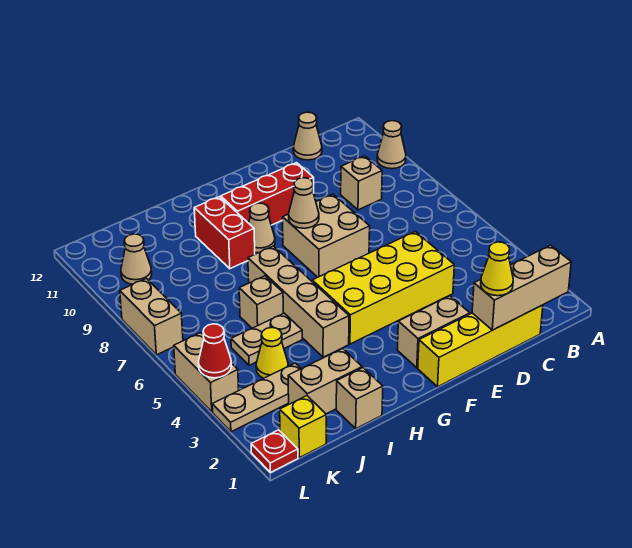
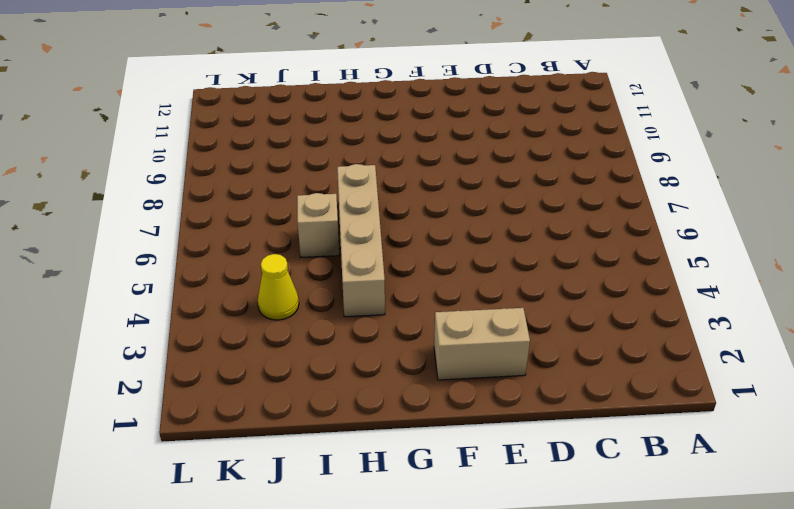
none -> tan cone A10 level 1
none -> yellow brick C1:F1 level 1
none -> tan brick C9 level 1

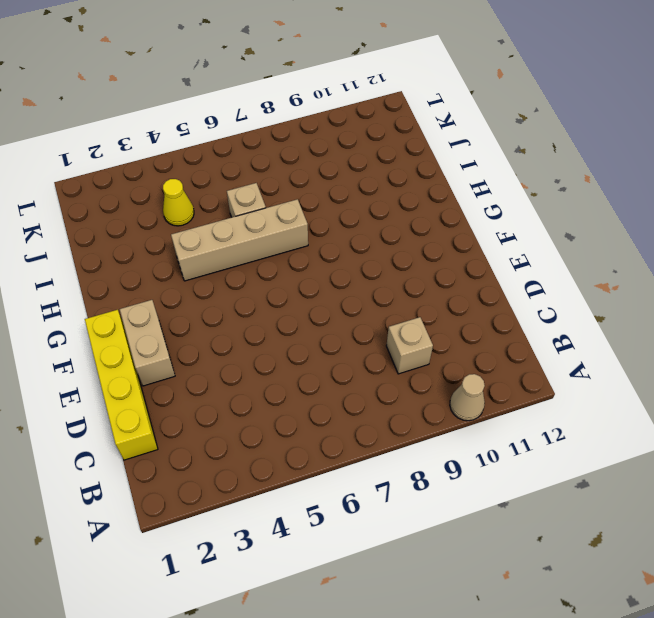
none -> tan cone C12 level 1
none -> yellow brick D4:G5 level 1
none -> tan brick E7:F8 level 1

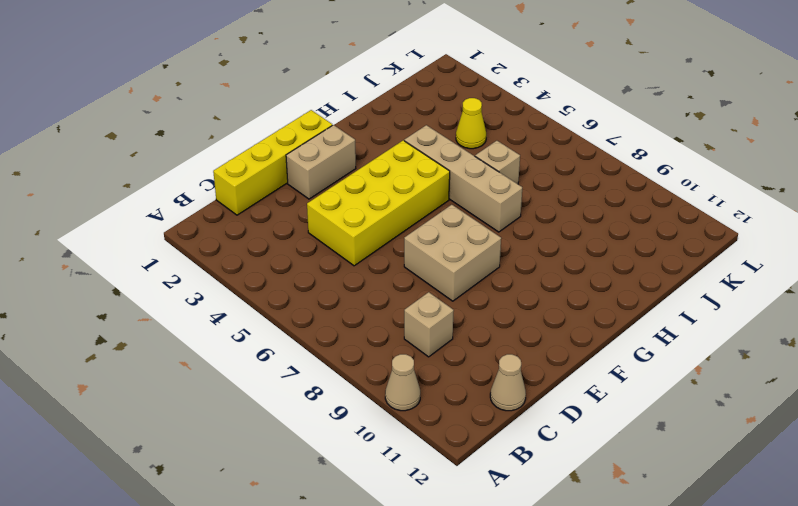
none -> red brick E10:G10 level 1
none -> tan cone G9 level 1
none -> red brick H9:H10 level 1

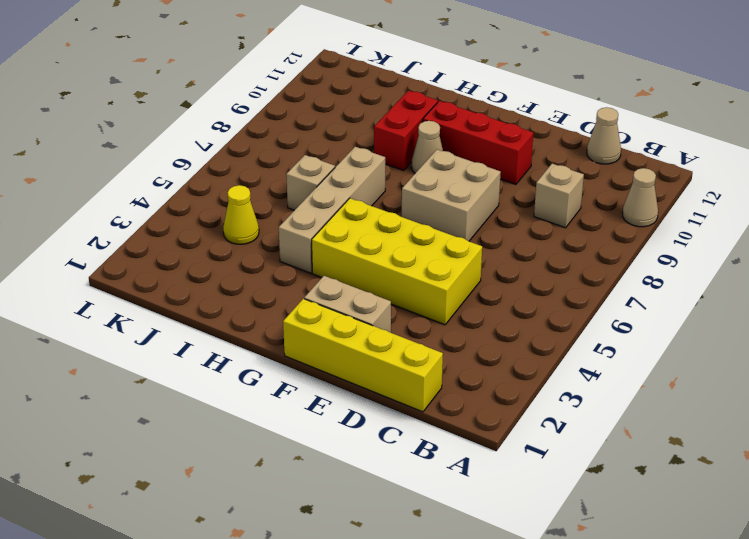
none -> tan brick I1 level 1
none -> tan brick I2:J2 level 1
none -> tan plate I5:J5 level 1

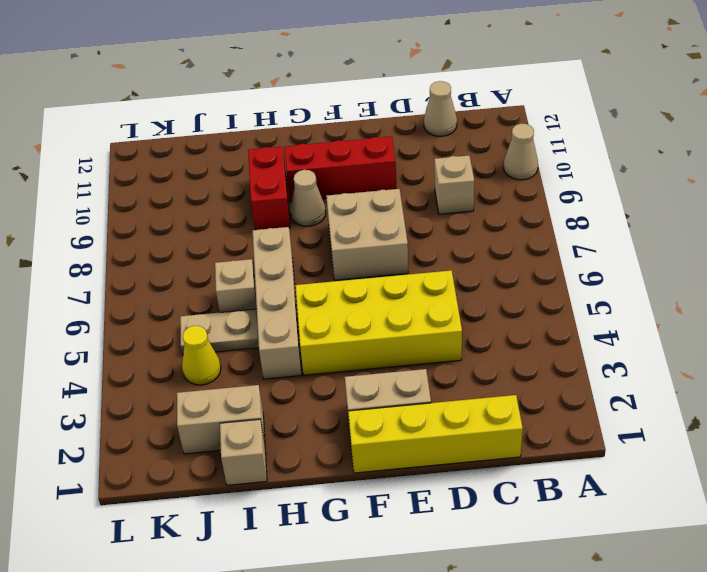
none -> tan plate J3:L3 level 1
none -> yellow brick K1 level 1
none -> tan cone K10 level 1

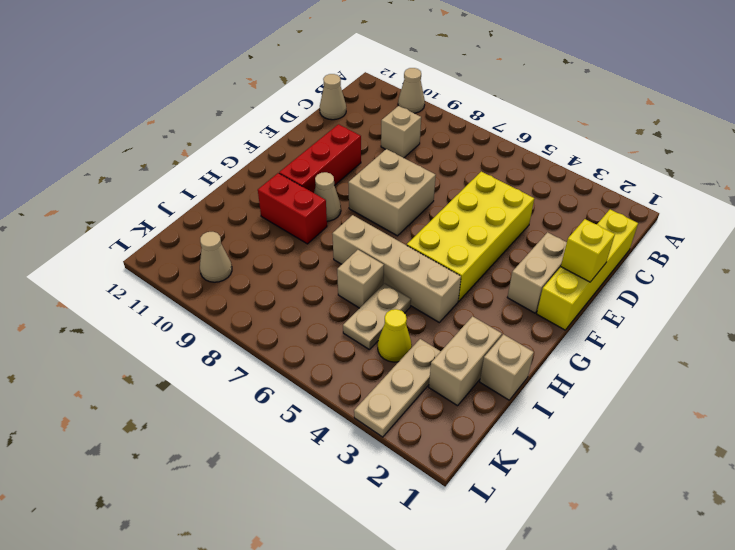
yellow brick E1 level 2 -> yellow brick K1 level 1
none -> red plate L1 level 1
none -> tan brick L4:L5 level 1
none -> tan brick L7:L8 level 1

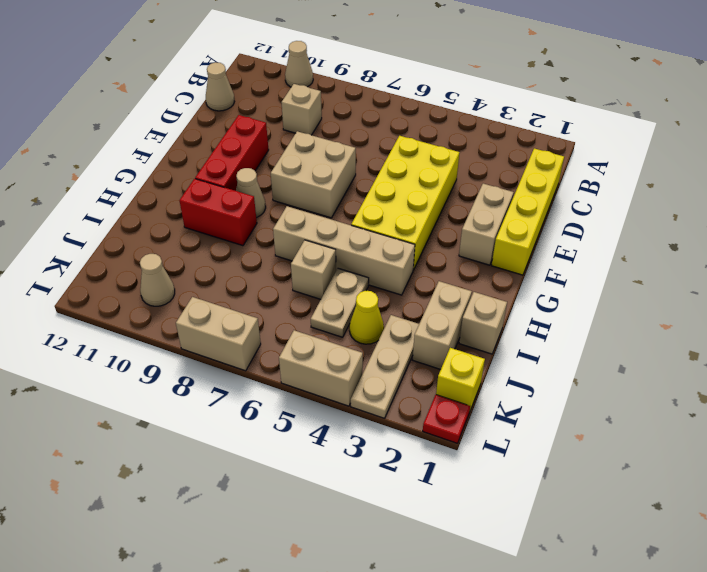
none -> tan brick B1:D1 level 2
none -> tan cone F8 level 2
none -> red cone L4 level 2

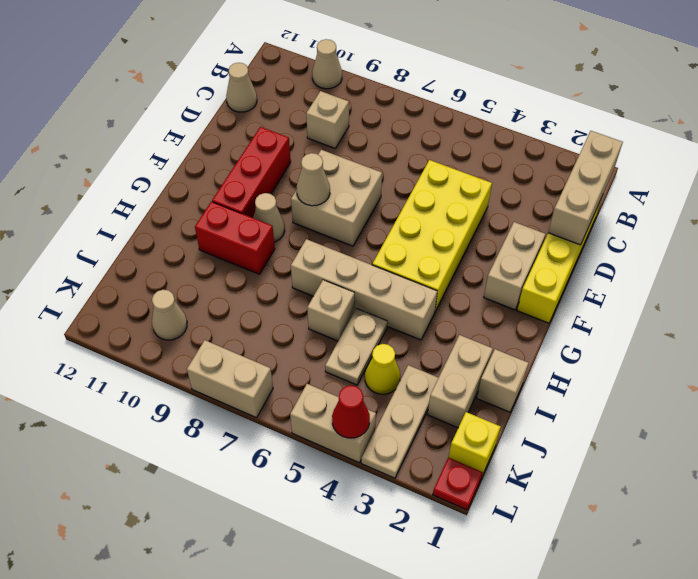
none -> yellow cone D1 level 3

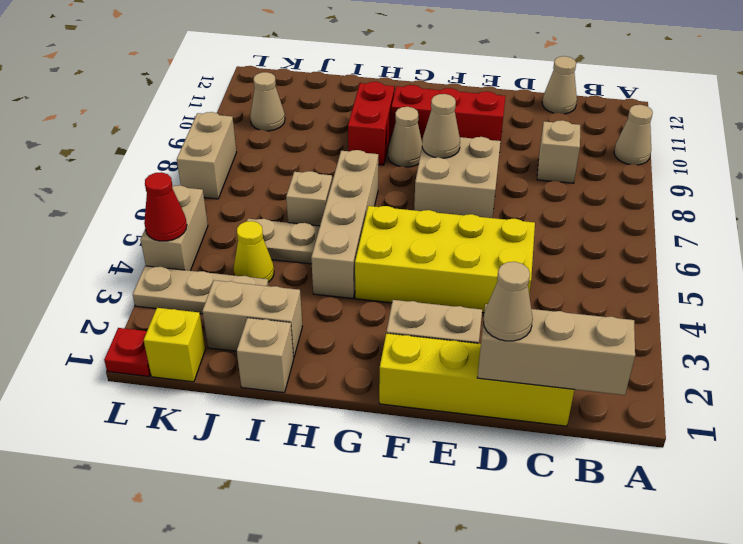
tan cone D1 level 3 -> yellow cone D1 level 3

